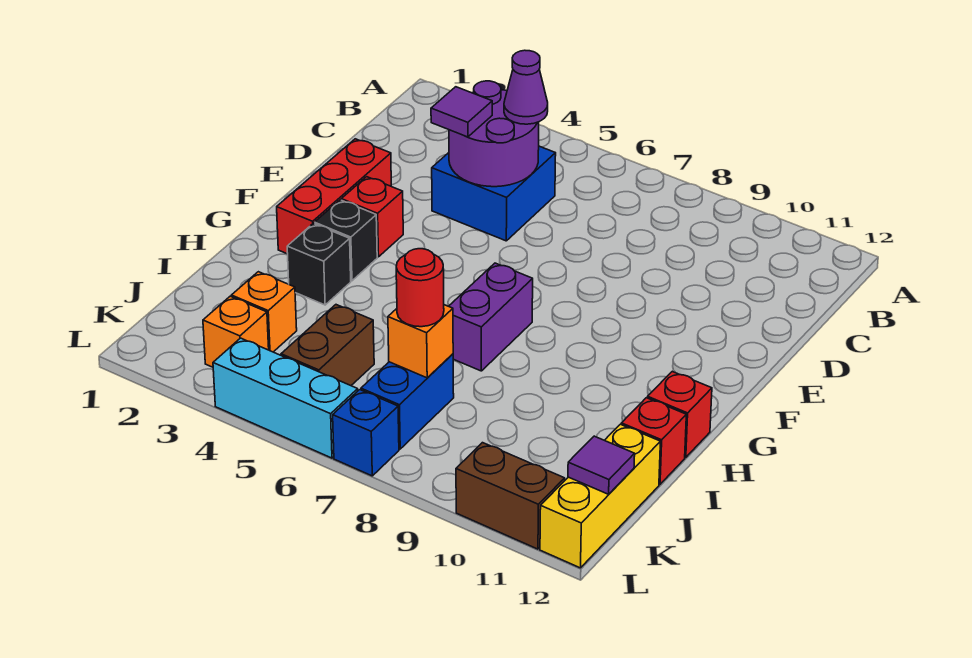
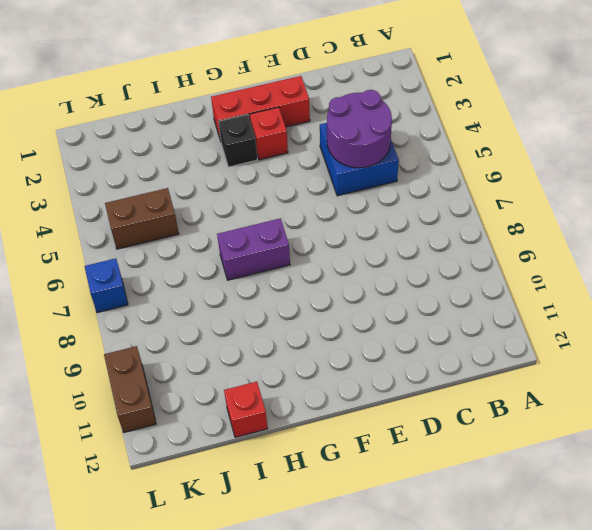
none -> black brick H3 level 1
none -> red brick H12 level 1
none -> orange brick J3 level 1

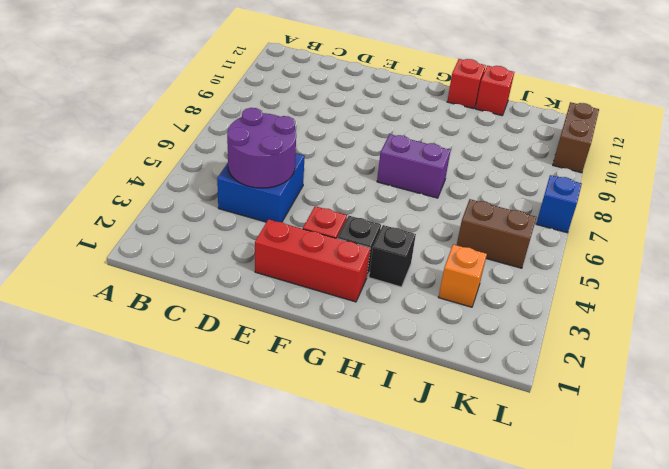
none -> blue brick J7:K7 level 1
none -> yellow brick J12:L12 level 1
none -> orange brick K3 level 1

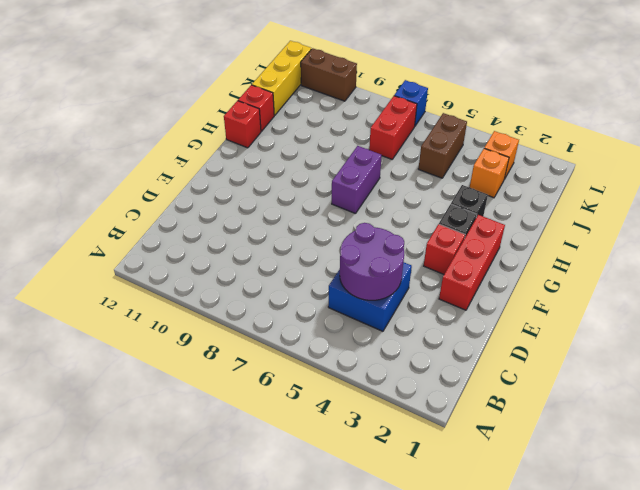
red brick J7:K7 level 1 -> blue brick J7:K7 level 1
none -> cyan brick L4:L6 level 1
none -> orange brick J7 level 2
none -> purple tile K12 level 2

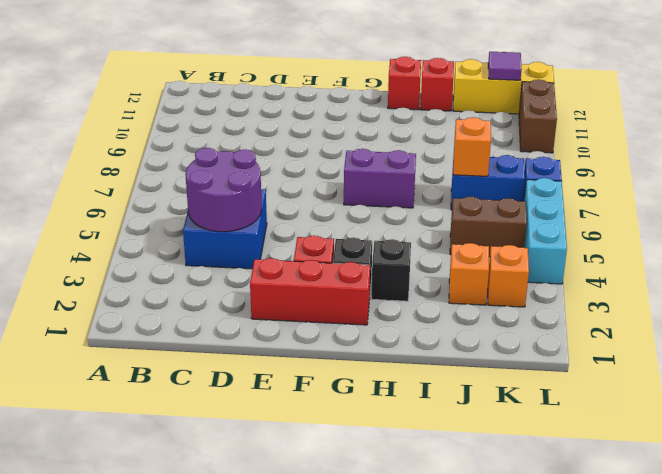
none -> purple cone C5 level 3
none -> purple tile D4 level 3
none -> red round brick J7 level 3

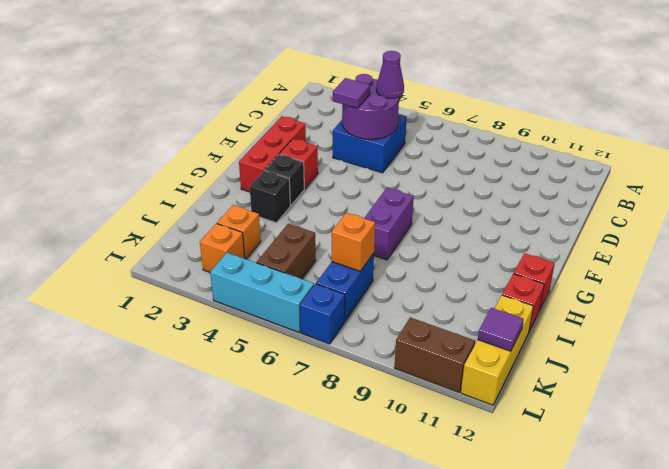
none -> red round brick J7 level 3

